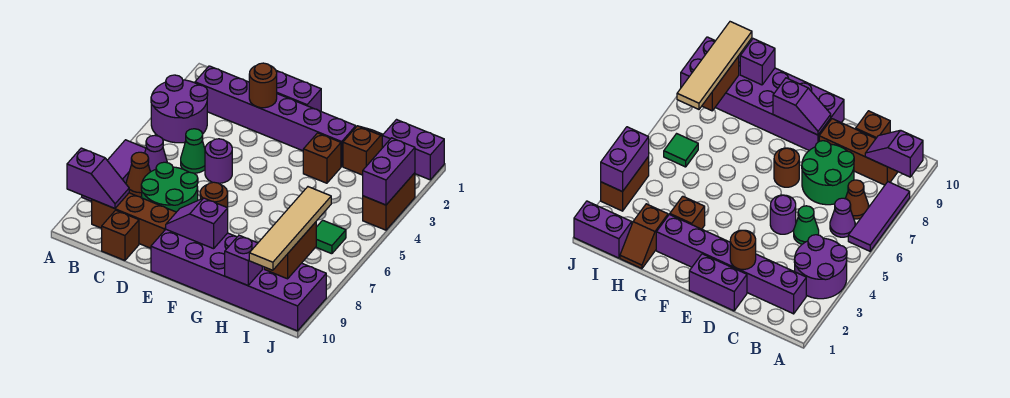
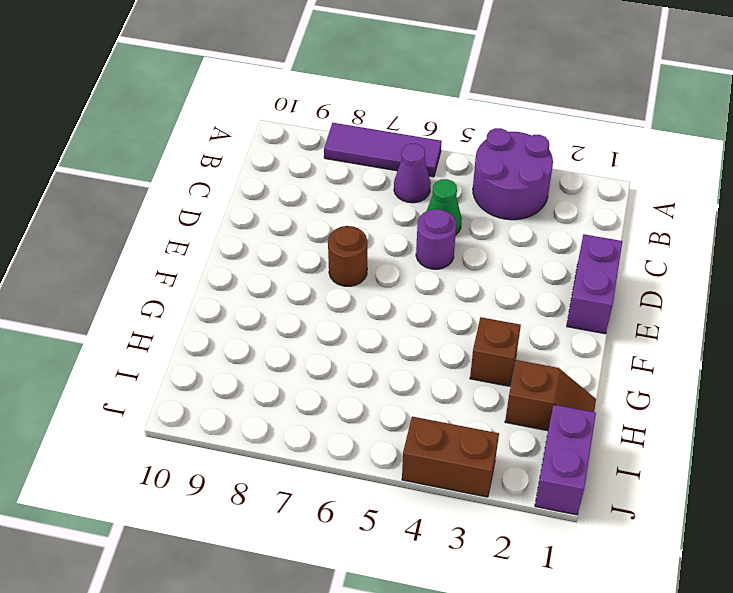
none -> purple brick B2:G2 level 1
none -> brown cone B7 level 1
none -> brown brick B9:D9 level 1

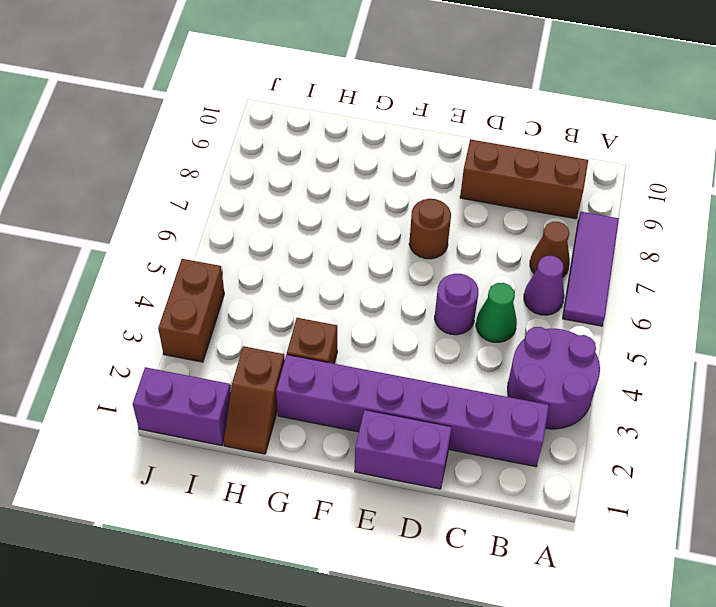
none -> green round brick C7:D8 level 1
none -> brown brick C10 level 1
none -> purple brick E9:J10 level 1

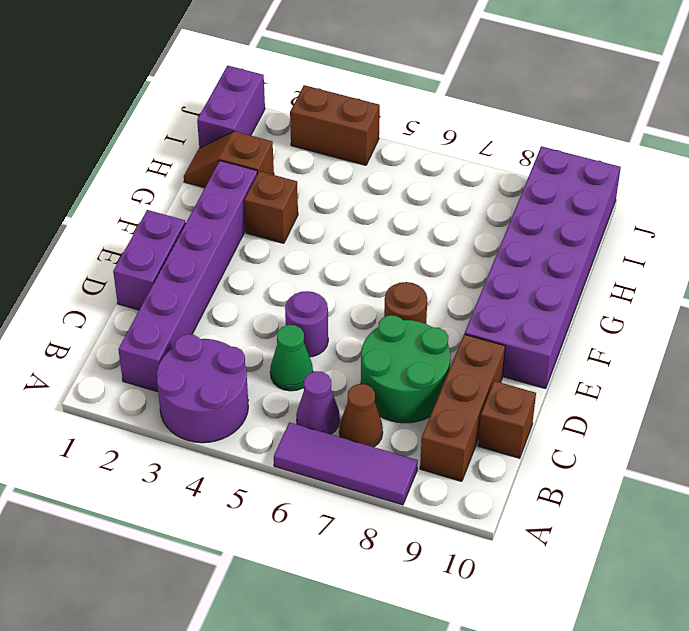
none -> green tile I6 level 1
none -> purple slope A9:B9 level 2 top A
none -> brown round brick D2 level 2

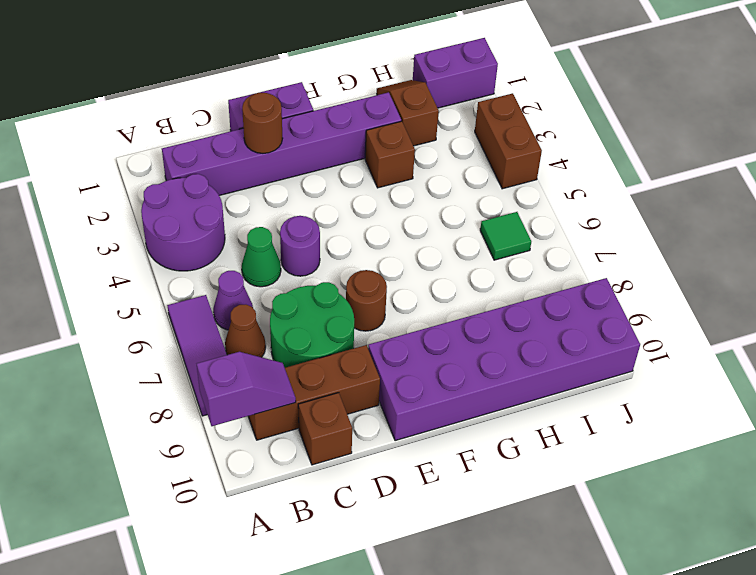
none -> purple slope E9:F9 level 2 top F
none -> purple brick H10 level 2
none -> brown brick I8:I9 level 2

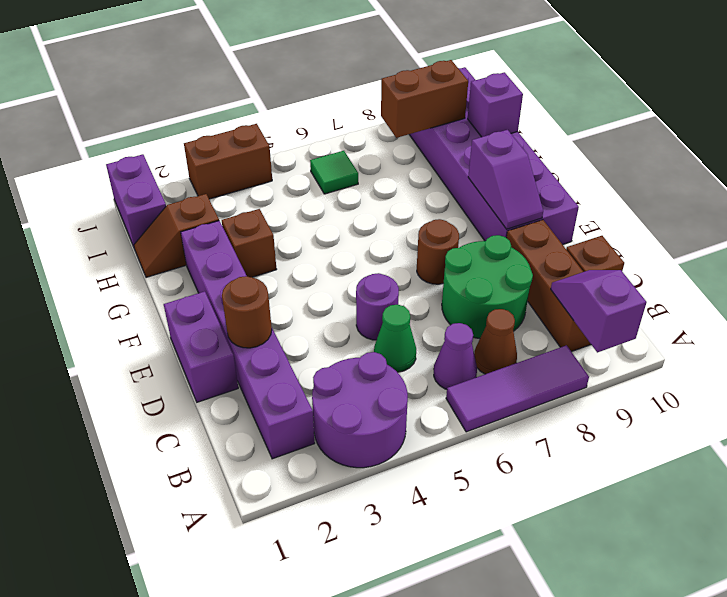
none -> purple brick J3:J4 level 2
none -> tan tile I7:I10 level 3

